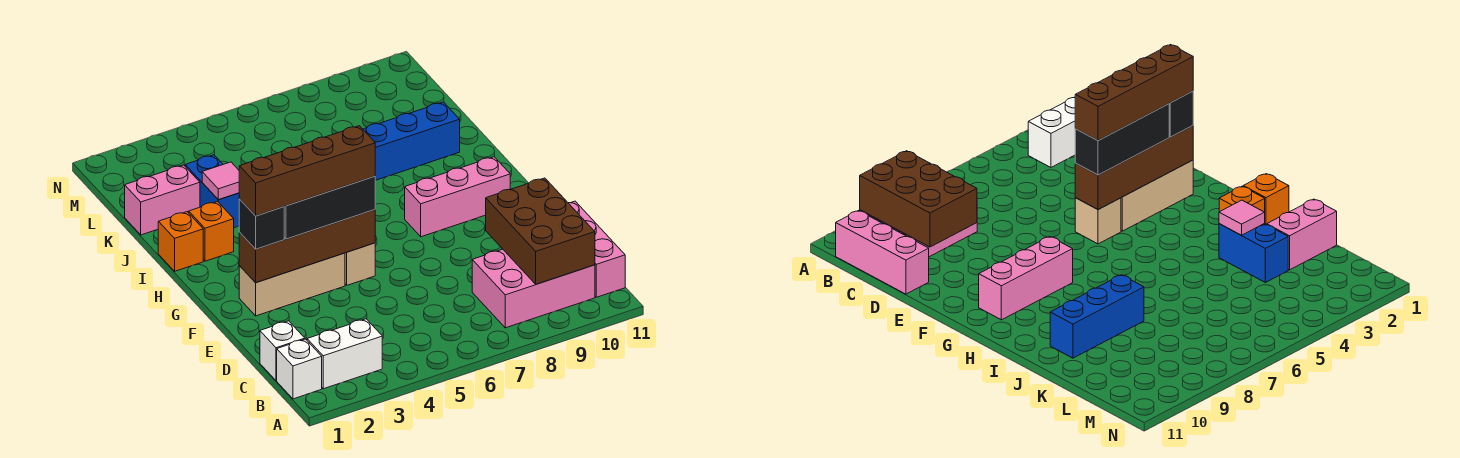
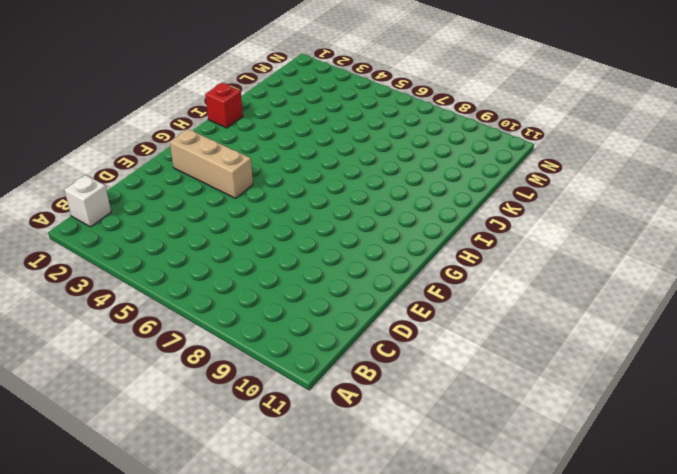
red brick I1 level 1 -> orange brick I1 level 1
none -> white brick B2:B3 level 1
none -> pink brick B8:C10 level 1
none -> pink brick B11:D11 level 1

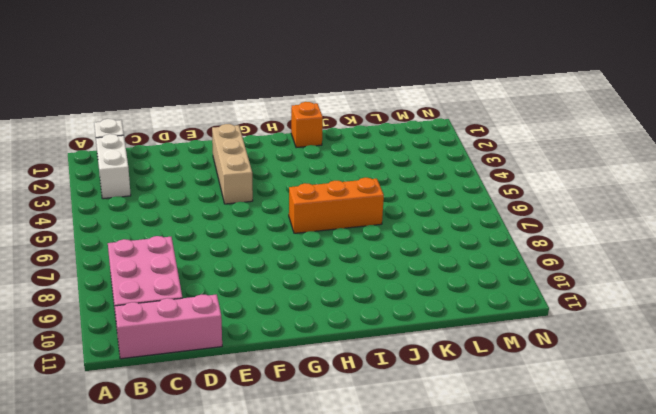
orange brick H6:J6 level 1 -> none
none -> white brick C1 level 1
none -> tan brick F5 level 1
none -> pink brick G8:G10 level 1

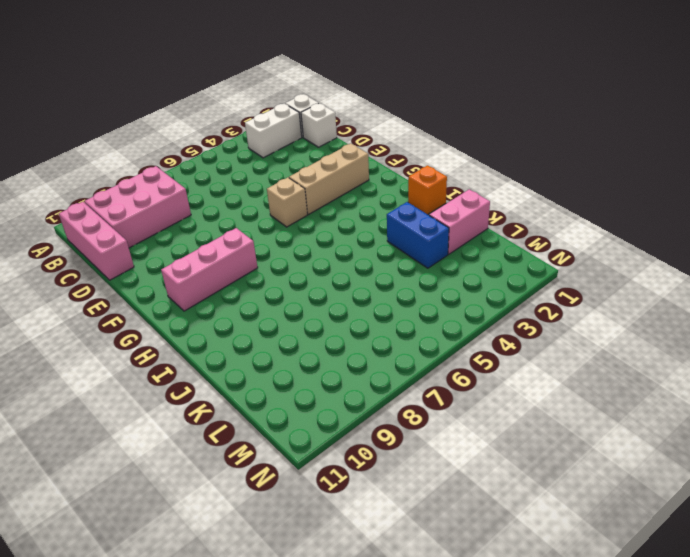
none -> orange brick I2 level 1
none -> blue brick J8:J10 level 1
none -> brown brick B9:D10 level 2

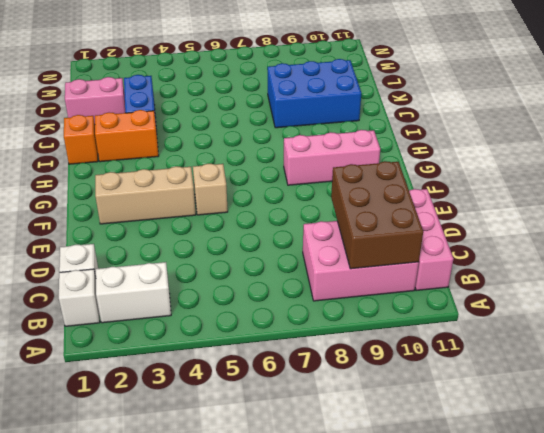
orange brick I2:I3 level 1 -> orange brick I2 level 1
blue brick J8:K10 level 1 -> blue brick J8:J10 level 1
none -> brown brick F2:F5 level 2
none -> pink tile J3 level 2
none -> black brick F2 level 3

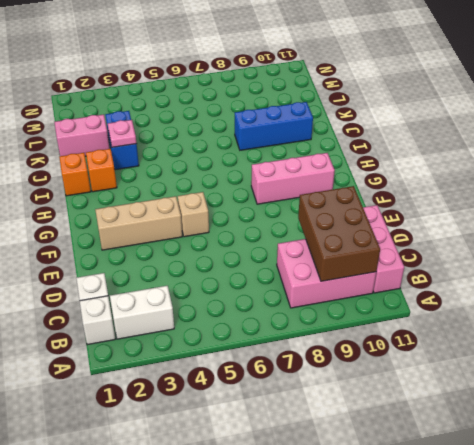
pink plate J3 level 2 -> pink tile J3 level 2
none -> brown brick F2:F5 level 2
none -> black brick F2 level 3
none -> black brick F3:F5 level 3

